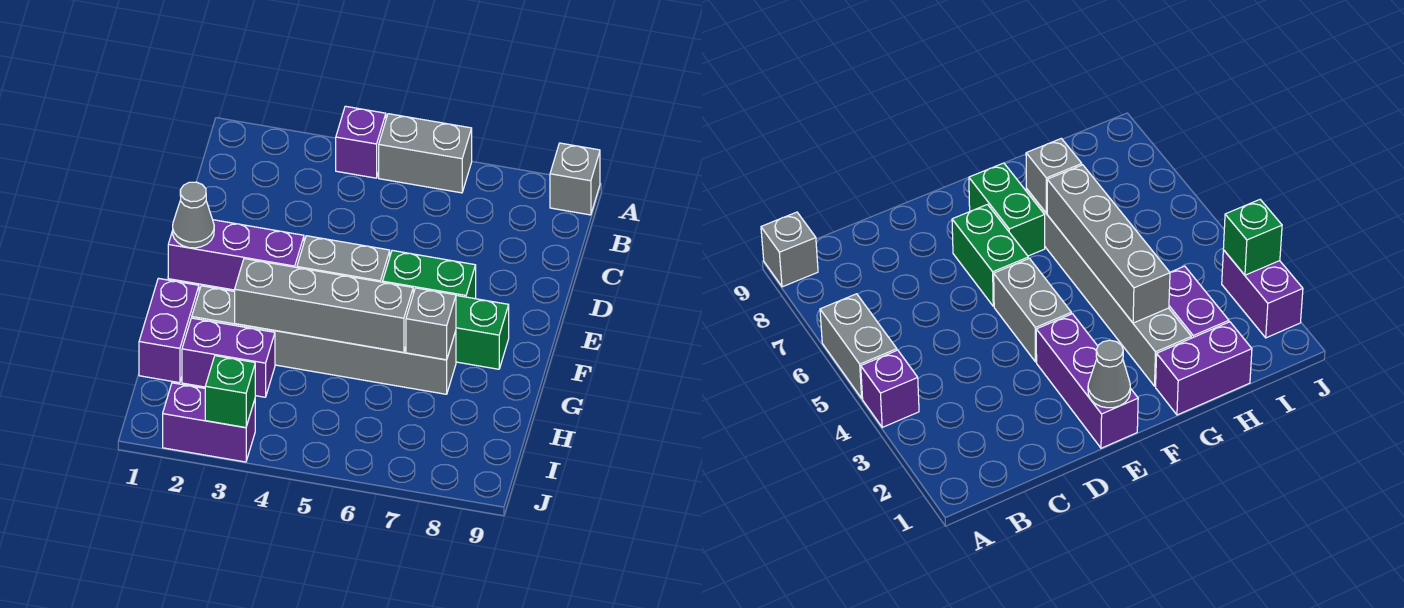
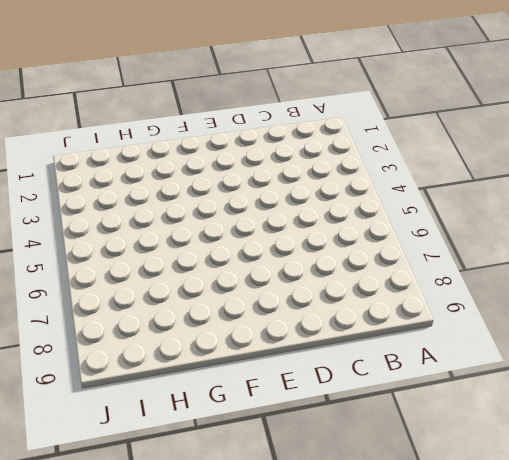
none -> purple brick A4 level 1
none -> grey brick A5:A6 level 1
none -> grey brick A9 level 1

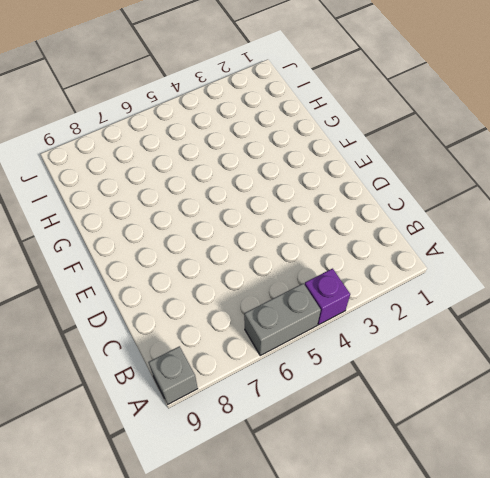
none -> purple brick E1:E3 level 1
none -> grey brick E4:E5 level 1
none -> green brick E6:E7 level 1

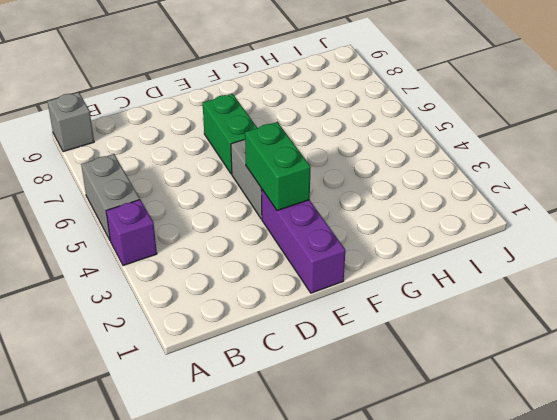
green brick E3:E4 level 2 -> green brick F7:F8 level 1
none -> purple brick G1:H1 level 1
none -> grey brick G2:G7 level 1
none -> purple brick H2:H3 level 1

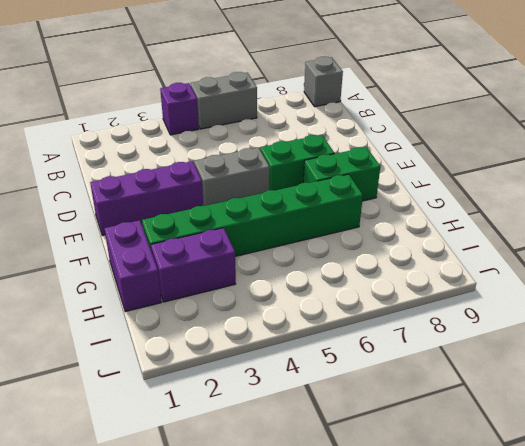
green brick G2:G7 level 1 -> grey brick G2:G7 level 1
none -> purple brick J2:J3 level 1
none -> grey cone E1 level 2
none -> grey brick G3:G6 level 2

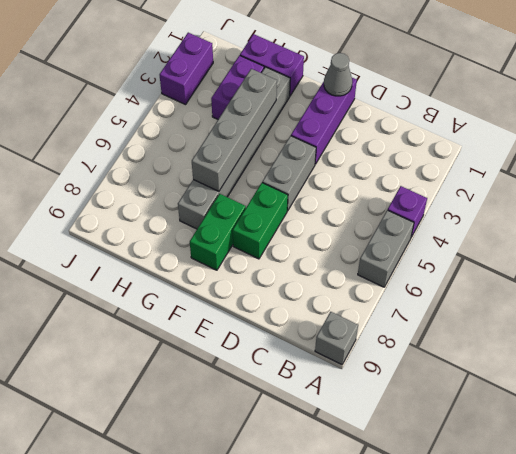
none -> grey brick G7 level 2
none -> green brick J3 level 2

